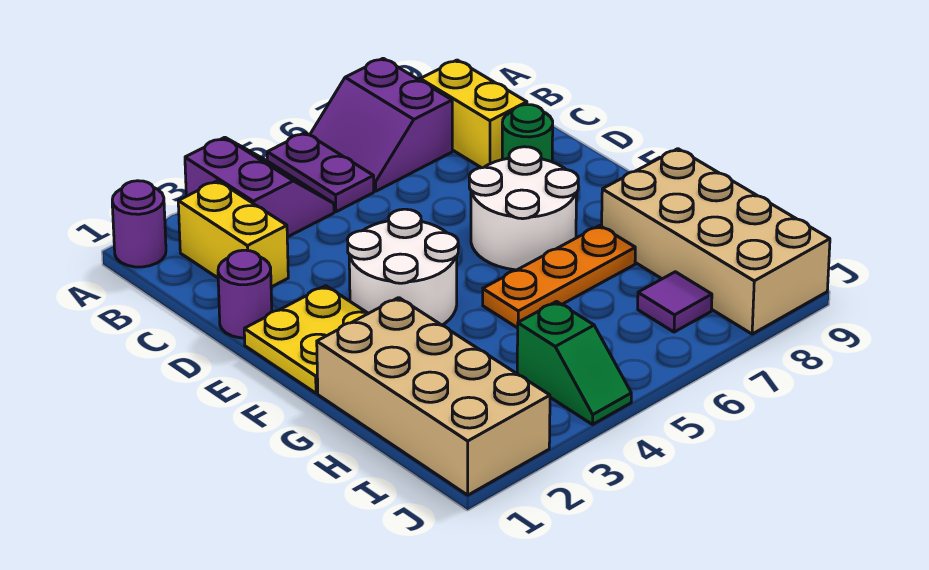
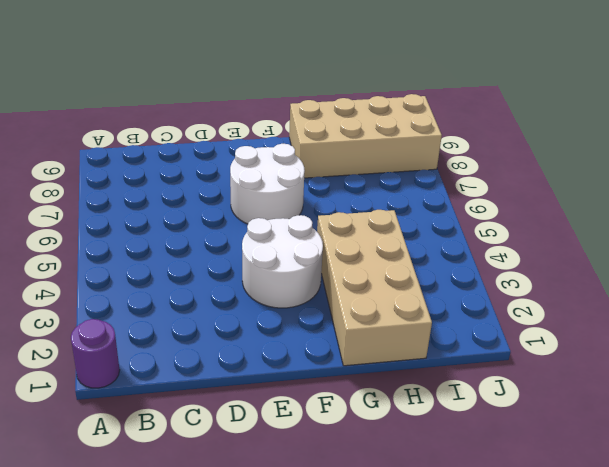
tan brick G1:H4 level 1 -> tan brick G1:J2 level 1
none -> purple slope A3:B4 level 1 top 3
none -> purple plate A5:B5 level 1
none -> purple slope A6:B7 level 1 top 7

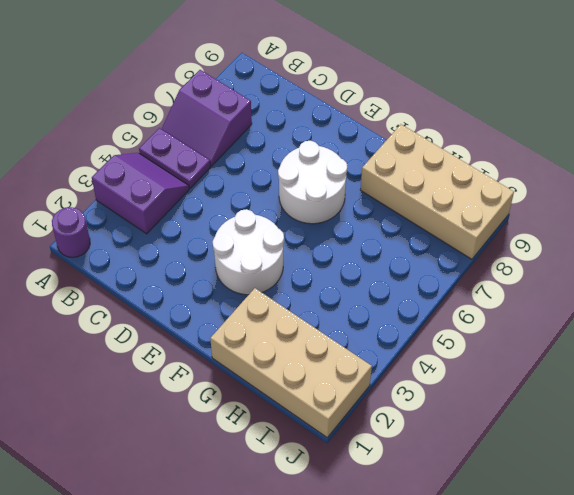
none -> yellow brick B2:C2 level 1
none -> yellow brick B8:C8 level 1
none -> purple round brick D1 level 1

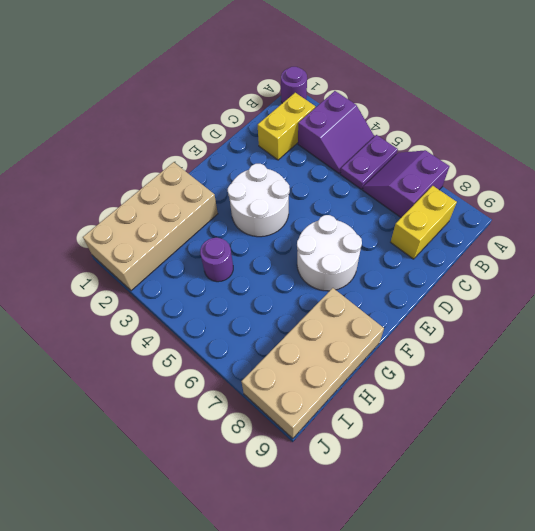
purple round brick H4 level 1 -> purple round brick D1 level 1
none -> green round brick D8 level 1
none -> yellow plate E1:F2 level 1
none -> orange plate G5:G7 level 1

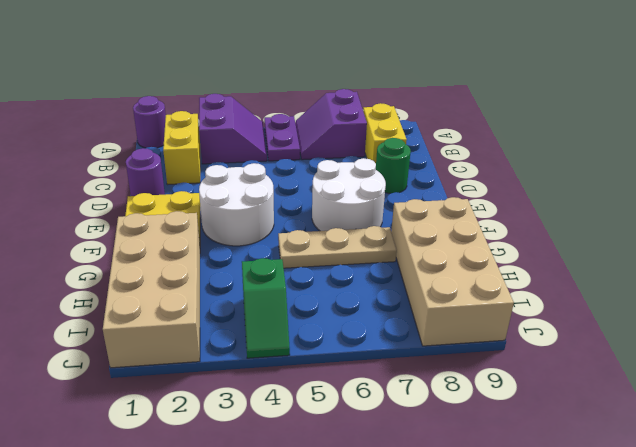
tan plate G5:G7 level 1 -> orange plate G5:G7 level 1
none -> purple tile I7 level 1

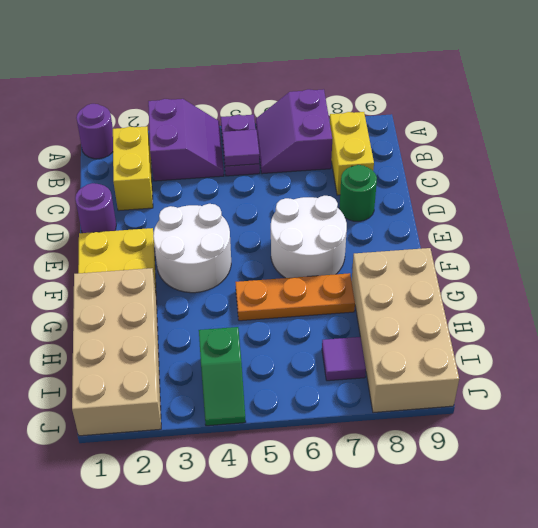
purple tile B5 level 2 -> none

